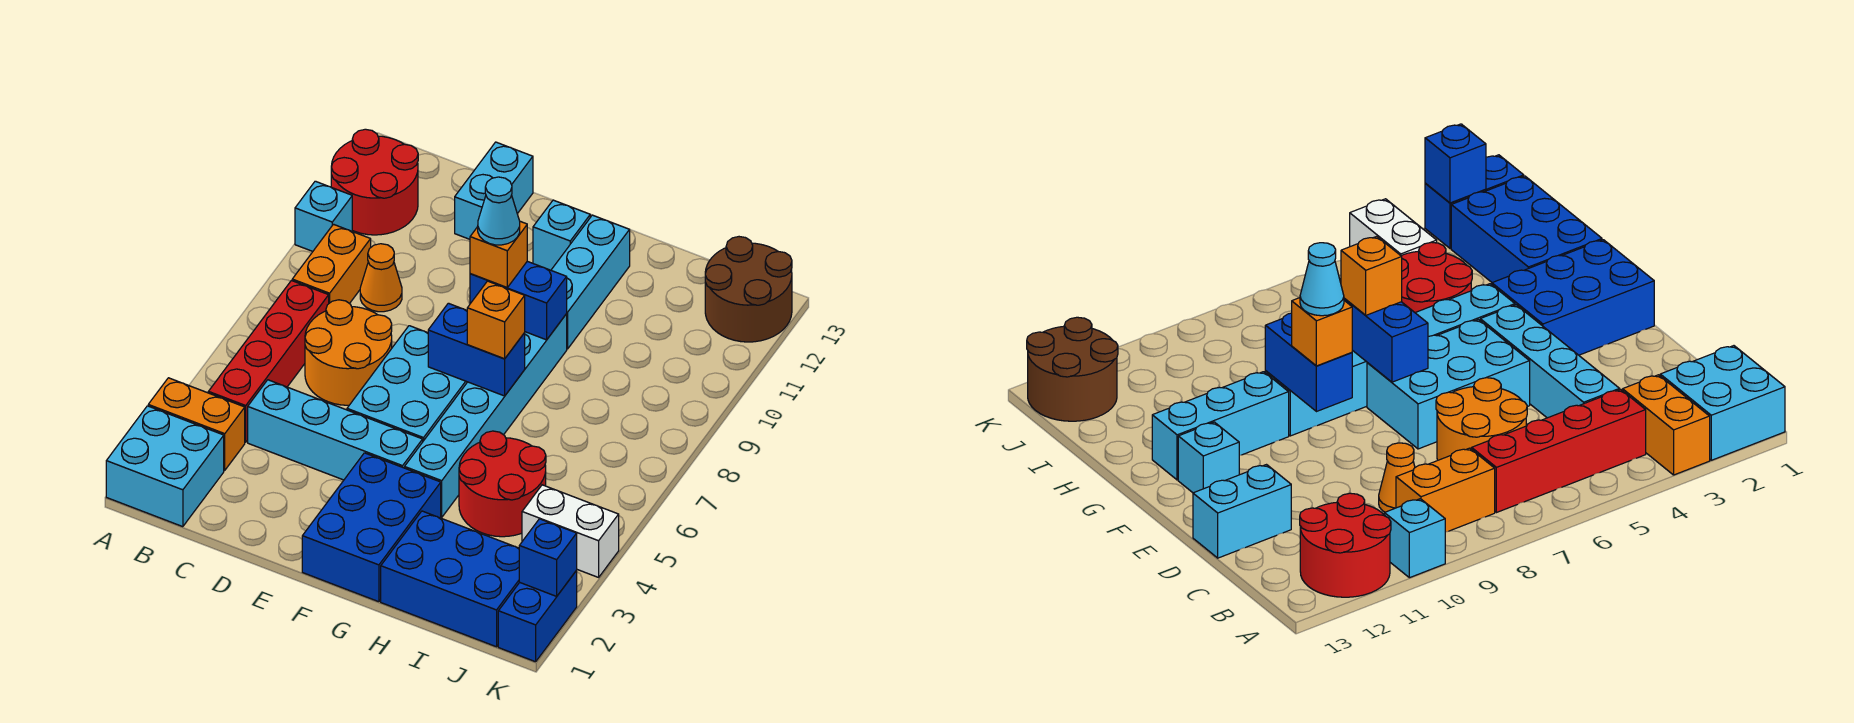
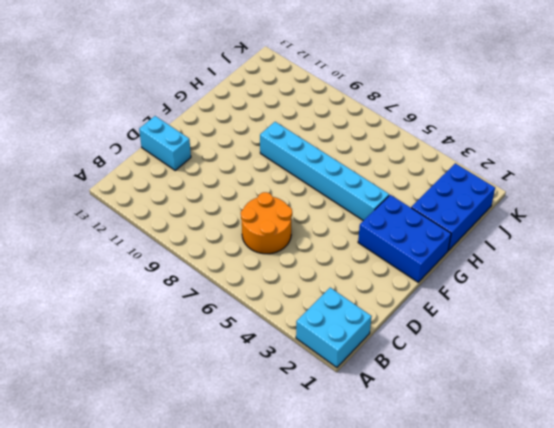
none -> orange brick A3:B3 level 1
none -> cyan brick A10 level 1
none -> red round brick A11:B12 level 1

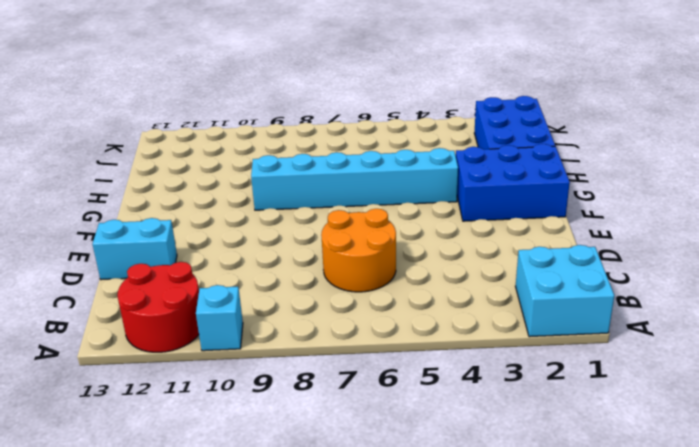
none -> orange brick A3:B3 level 1
none -> red brick B4:B7 level 1
none -> orange brick B8:B9 level 1

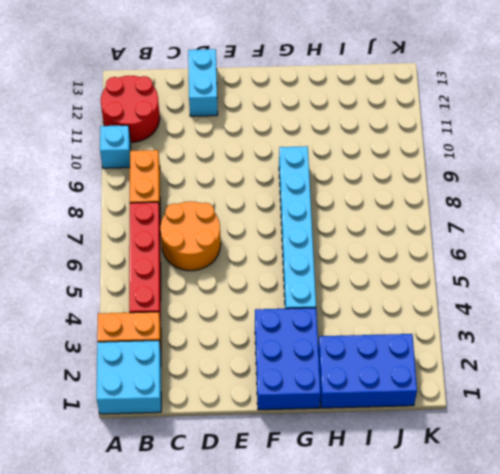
none -> cyan brick C4:F4 level 1
none -> orange cone C9 level 1
none -> cyan brick E5:F7 level 1

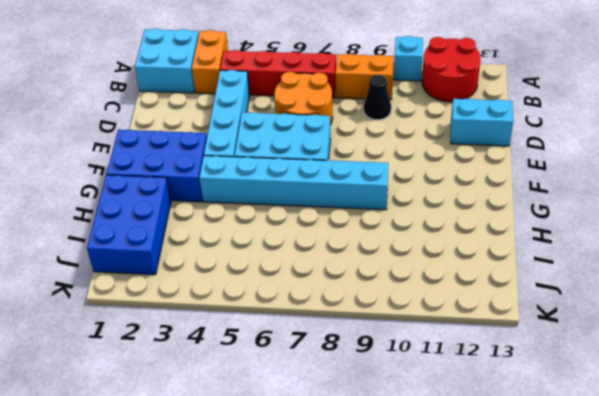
black cone C9 level 1 -> orange cone C9 level 1
none -> cyan brick F12 level 1
none -> cyan brick G10:G12 level 1
none -> red round brick H4:I5 level 1

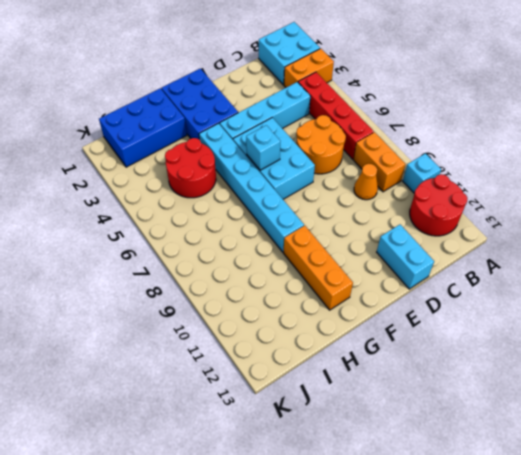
cyan brick F6 level 2 -> cyan brick F12 level 1
orange brick G10:G12 level 1 -> cyan brick G10:G12 level 1
none -> white brick J4:K4 level 1
none -> brown round brick J12:K13 level 1
none -> blue brick K1:K2 level 1

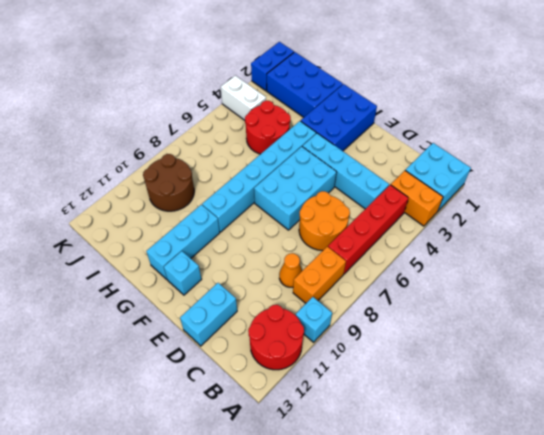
brown round brick I9:J10 level 1 -> brown round brick J12:K13 level 1
none -> blue brick F7:G7 level 2
none -> blue brick F9:G9 level 2
none -> blue brick K2 level 2

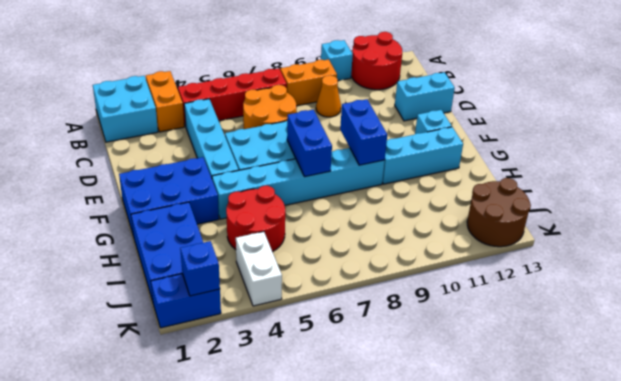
none -> orange brick F9 level 3
none -> orange brick G7 level 3
none -> cyan cone F9 level 4

